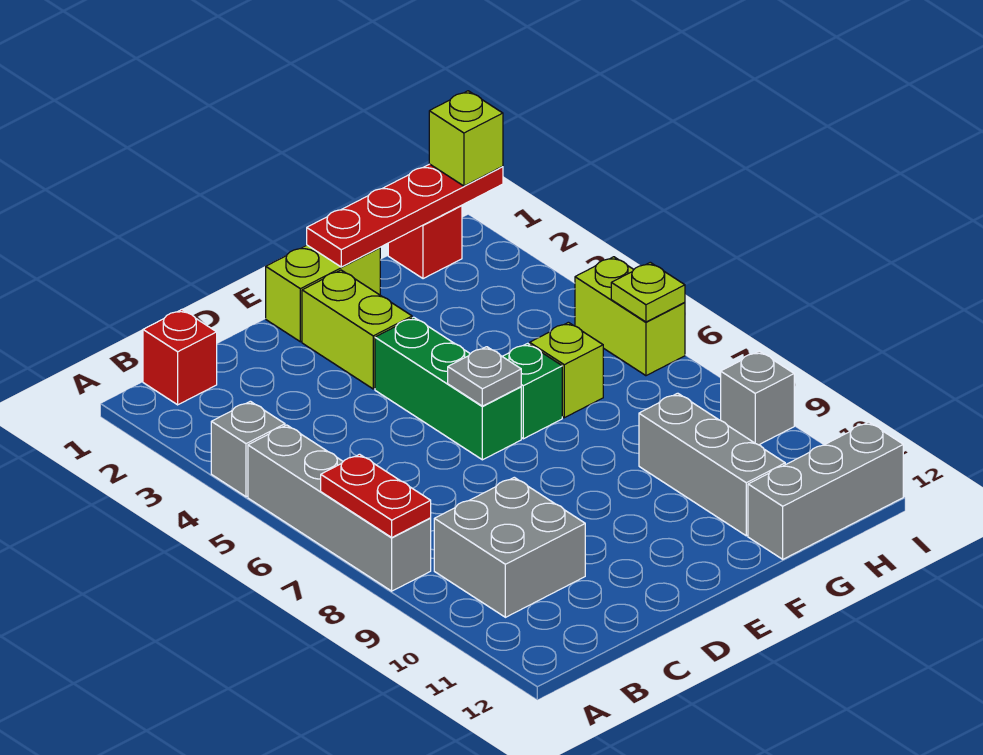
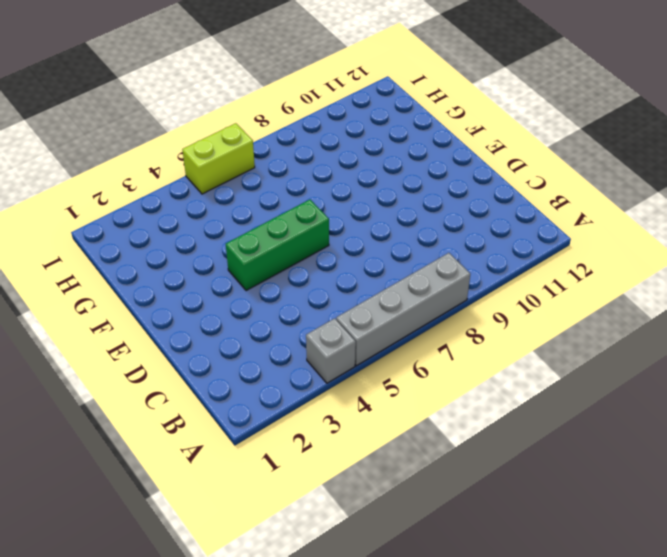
none -> red brick B1 level 1
none -> grey brick B9:C10 level 1
none -> lime brick E1:F1 level 1

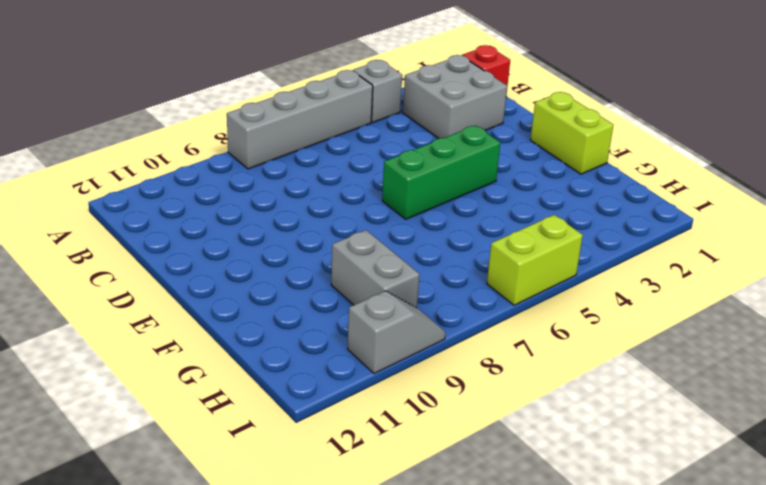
grey brick B2:C3 level 1 -> grey brick B9:C10 level 1
grey brick G9:H9 level 1 -> grey brick G9:G11 level 1
grey slope I9:I10 level 1 top 10 -> grey brick I9 level 1
none -> lime brick E2:E3 level 1
none -> green brick F6 level 1
none -> lime brick G6 level 1

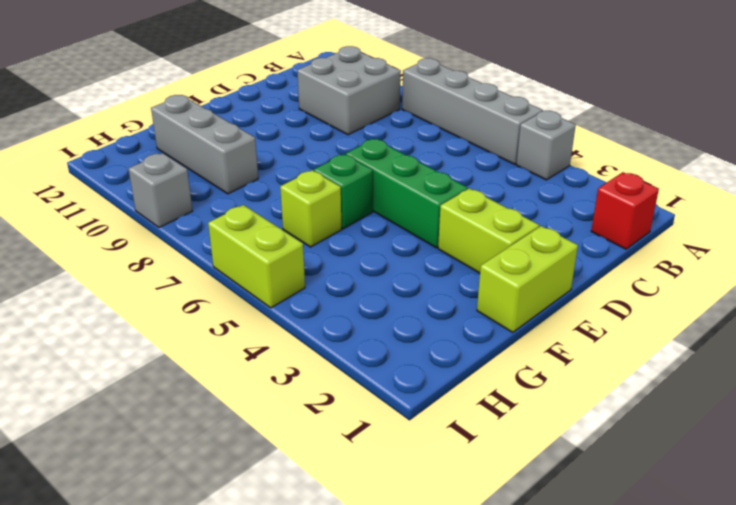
none -> grey brick G12:I12 level 1
none -> red brick H1 level 1
none -> red plate A7:A8 level 2

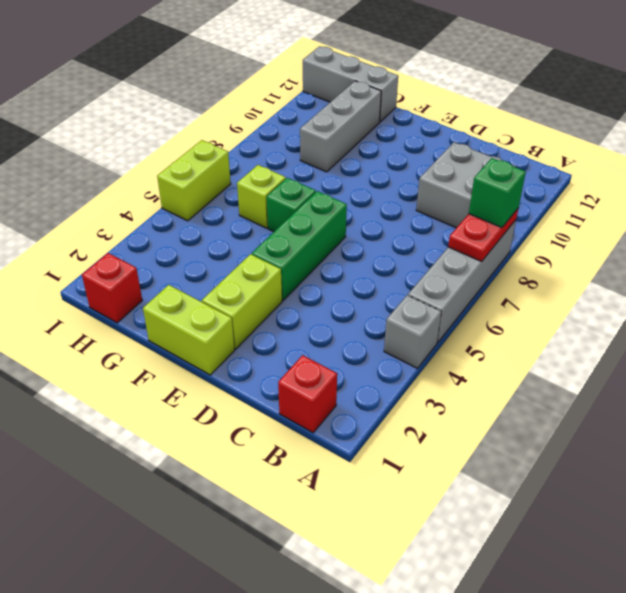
green brick A8 level 3 -> none
none -> grey brick I9 level 1
none -> grey plate E6 level 2
none -> red plate F1:I1 level 2

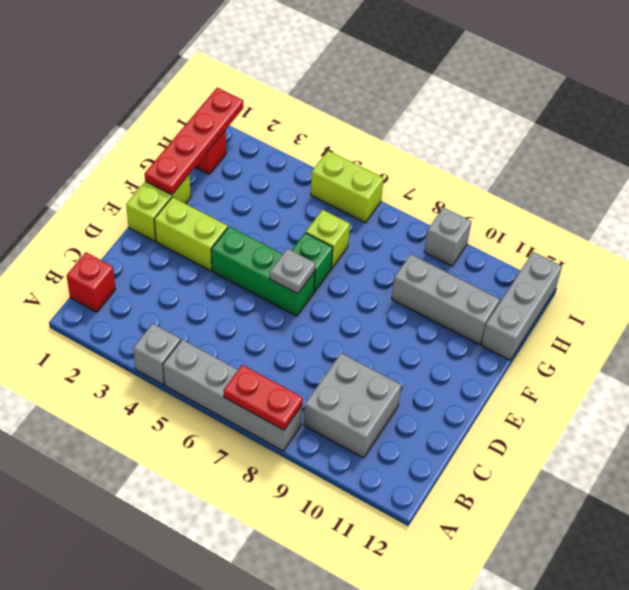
none -> lime plate I6 level 2
none -> lime brick I1 level 3

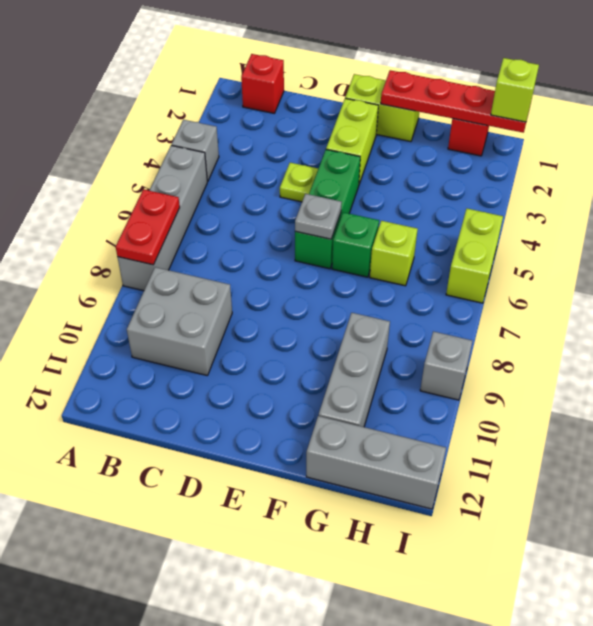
lime plate D4 level 1 -> lime plate I6 level 2

